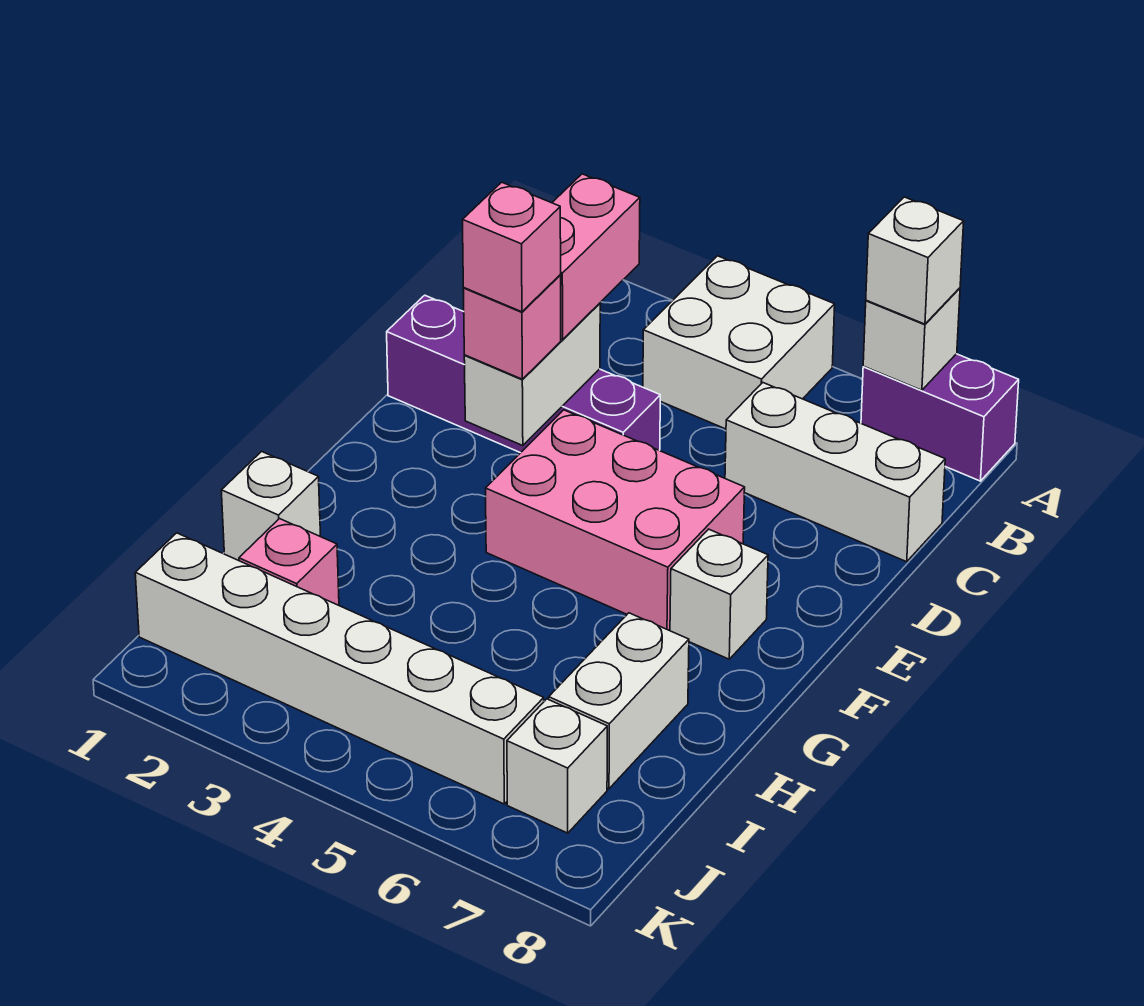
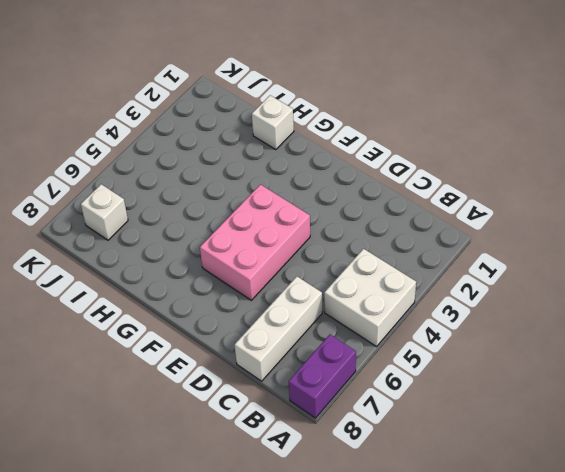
none -> purple brick D1:D4 level 1
none -> white brick F7 level 1
none -> white brick H7:I7 level 1

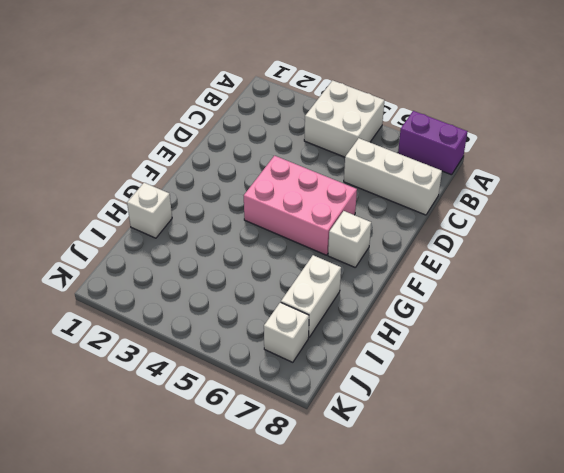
none -> purple brick D1:D4 level 1
none -> pink brick I2 level 1
none -> white brick J1:J6 level 1

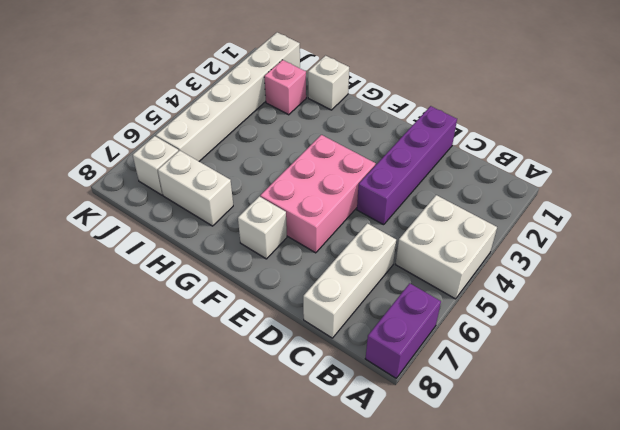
none -> white brick A7 level 2
none -> white brick D3:E3 level 2
none -> white brick A7 level 3

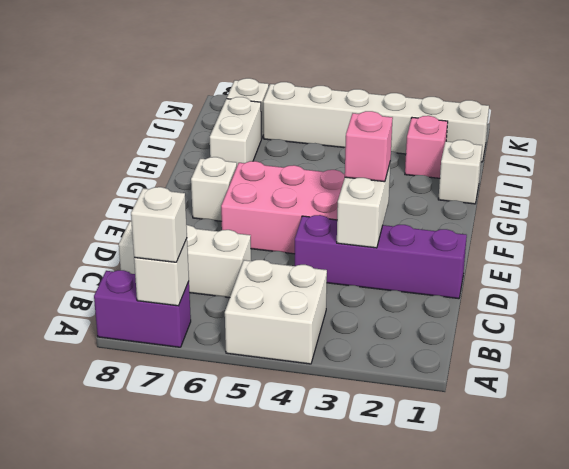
none -> pink brick C3:D3 level 3
none -> pink brick E3 level 4

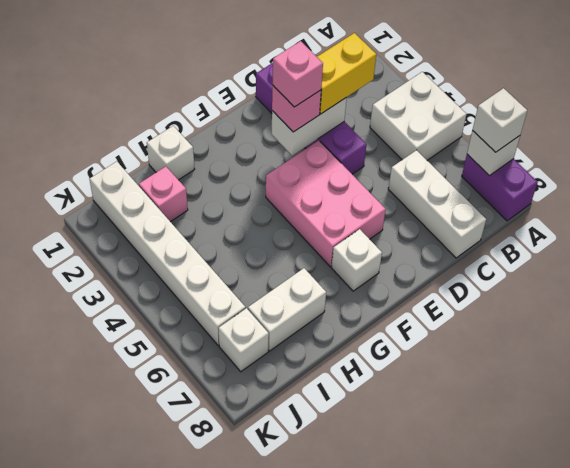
yellow brick C3:D3 level 3 -> pink brick C3:D3 level 3

